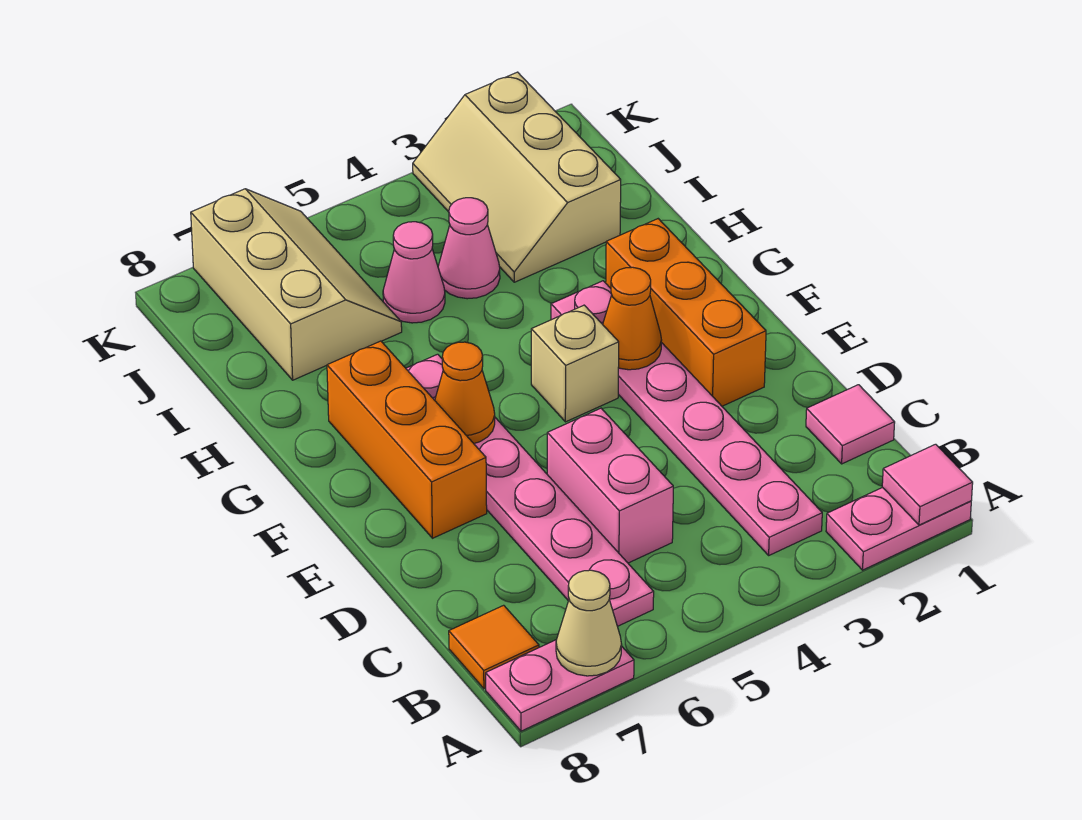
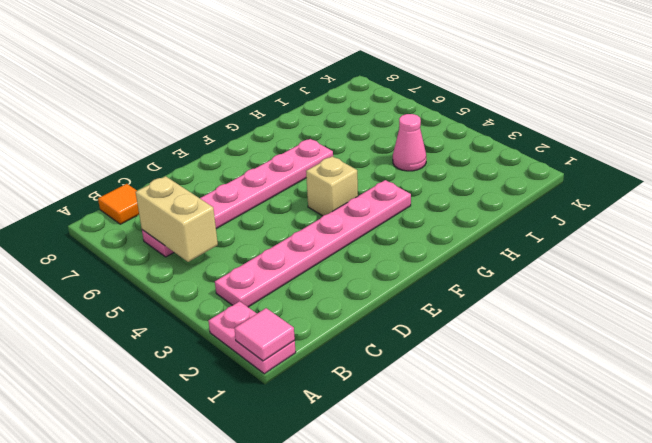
tan brick B5:B6 level 2 -> none
none -> pink plate A7:A8 level 1
none -> pink tile C1 level 1
none -> pink brick C5:D5 level 1

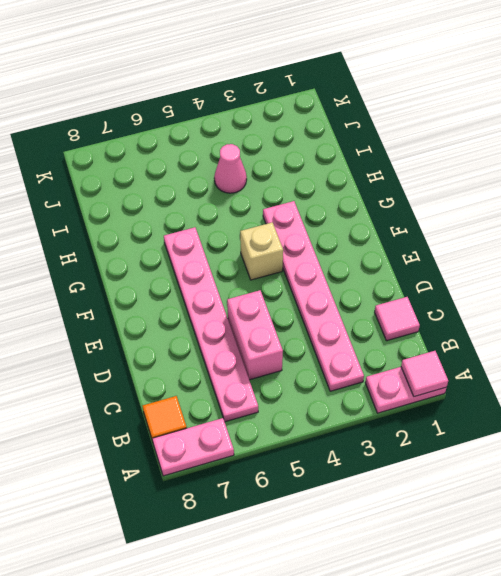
none -> orange brick E2:G2 level 1
none -> orange brick E7:G7 level 1
none -> tan slope I2:K3 level 1 top 2

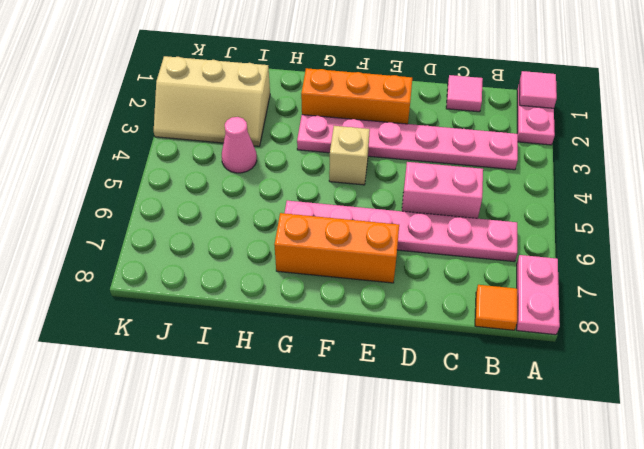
none -> pink cone I5 level 1
none -> tan slope I6:K7 level 1 top 7
none -> tan cone A7 level 2

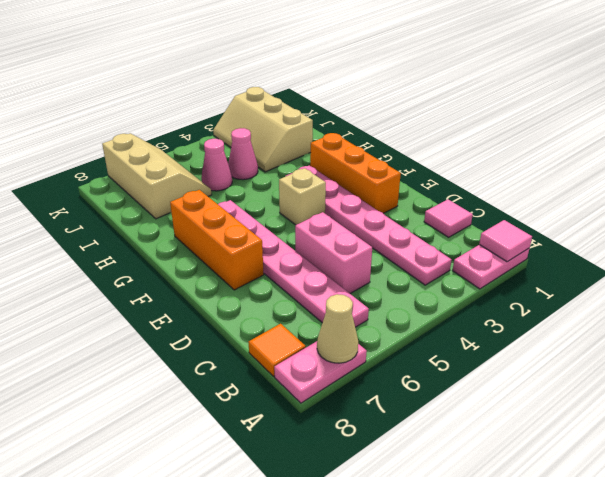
none -> orange cone F3 level 2
none -> orange cone F6 level 2

